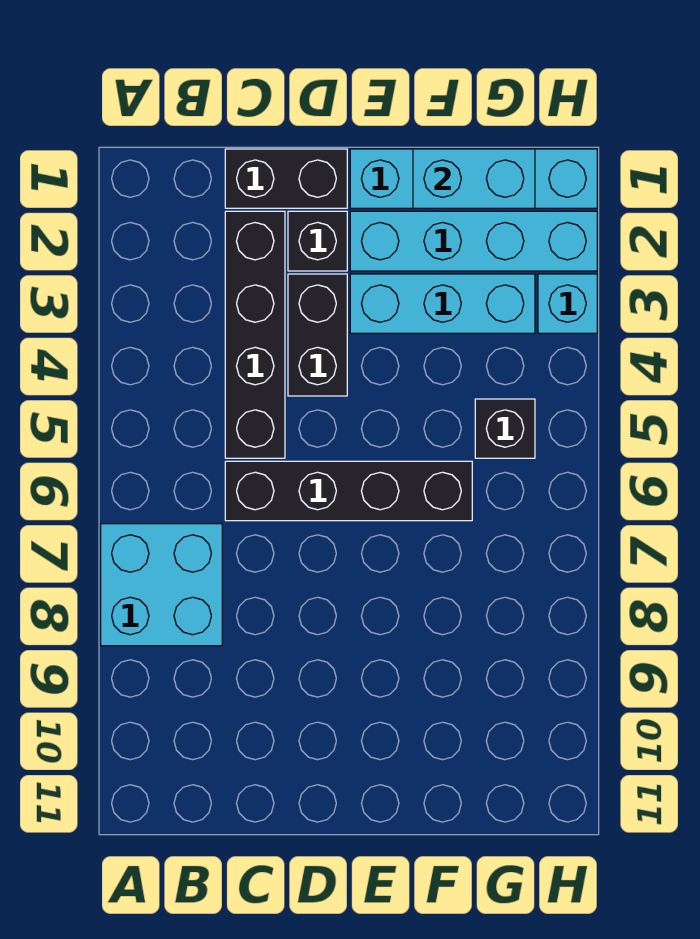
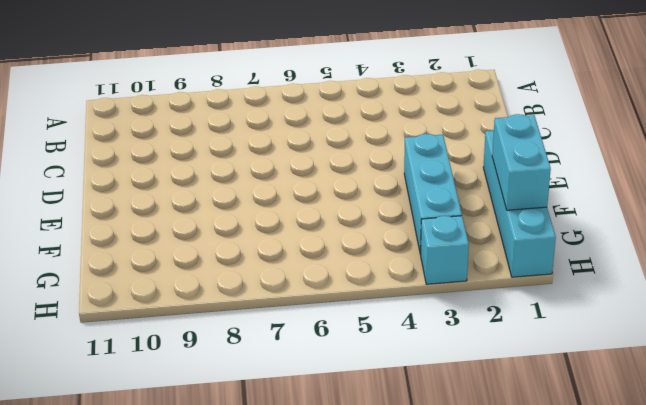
none -> cyan brick A7:B8 level 1
none -> black brick C1:D1 level 1
none -> black brick C2:C5 level 1

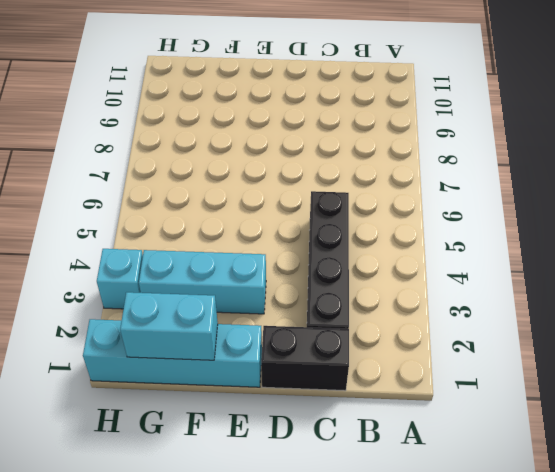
none -> cyan brick A7:B8 level 1
none -> black brick C6:F6 level 1
none -> black brick D2 level 1

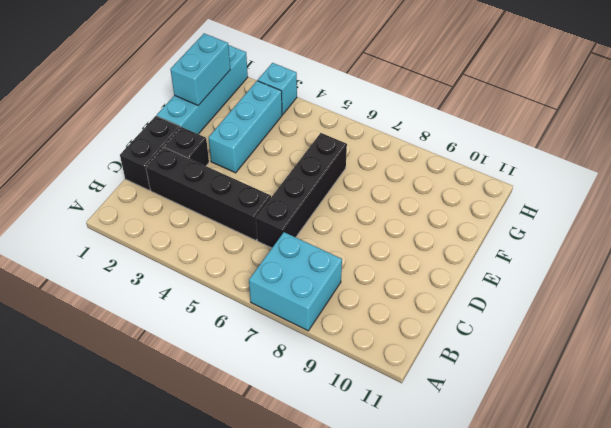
none -> black brick D3:D4 level 1
none -> cyan brick E2:H2 level 1
none -> black brick G5 level 1

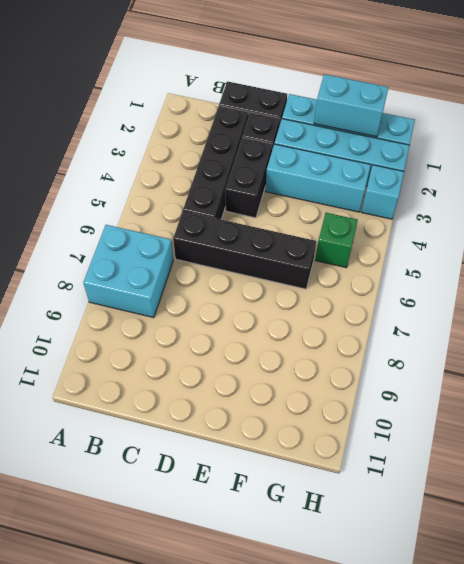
green brick G5 level 1 -> black brick G5 level 1

